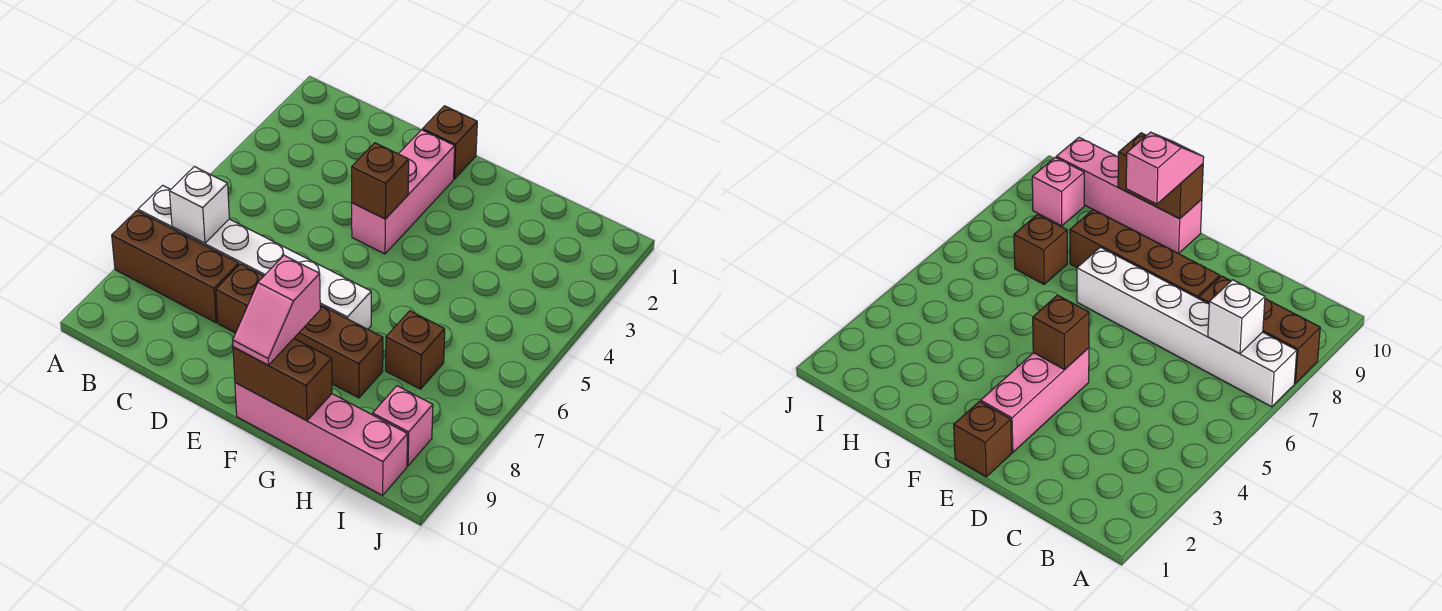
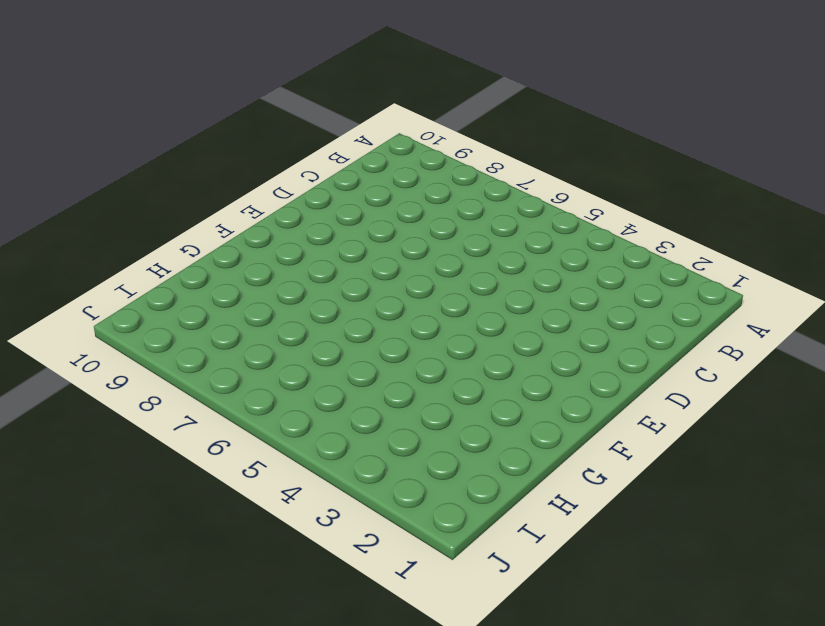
none -> white brick A7:F7 level 1
none -> brown brick A8:C8 level 1
none -> brown brick D8:G8 level 1

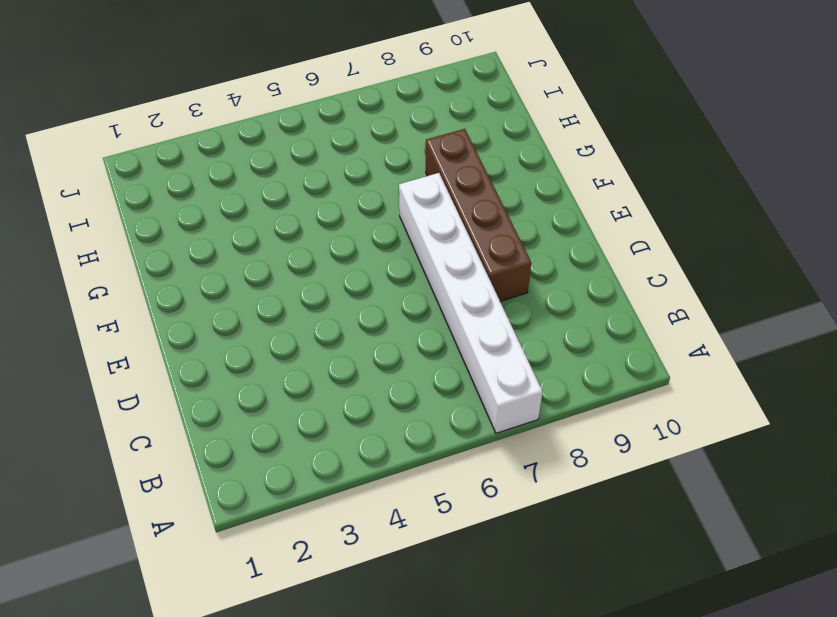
none -> brown brick A8:C8 level 1
none -> brown brick E1 level 1
none -> pink brick E2:E4 level 1

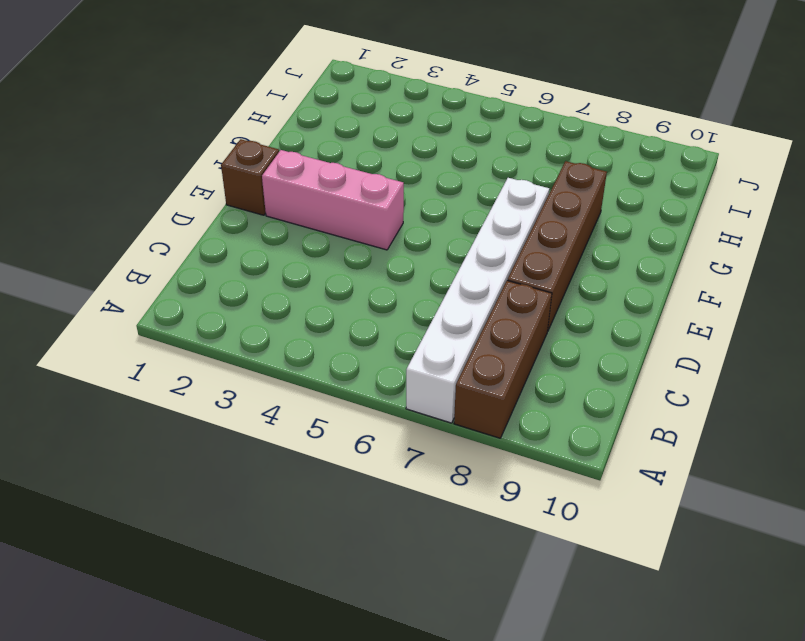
none -> pink brick F10:I10 level 1
none -> brown brick H7 level 1
none -> pink brick I9 level 1

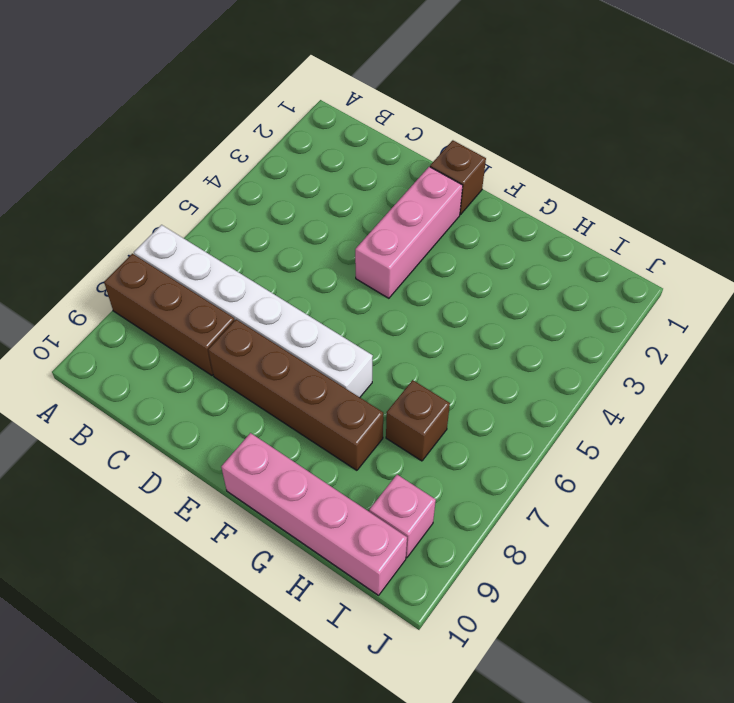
none -> white brick B7 level 2
none -> brown brick E4 level 2
none -> brown brick F10:G10 level 2

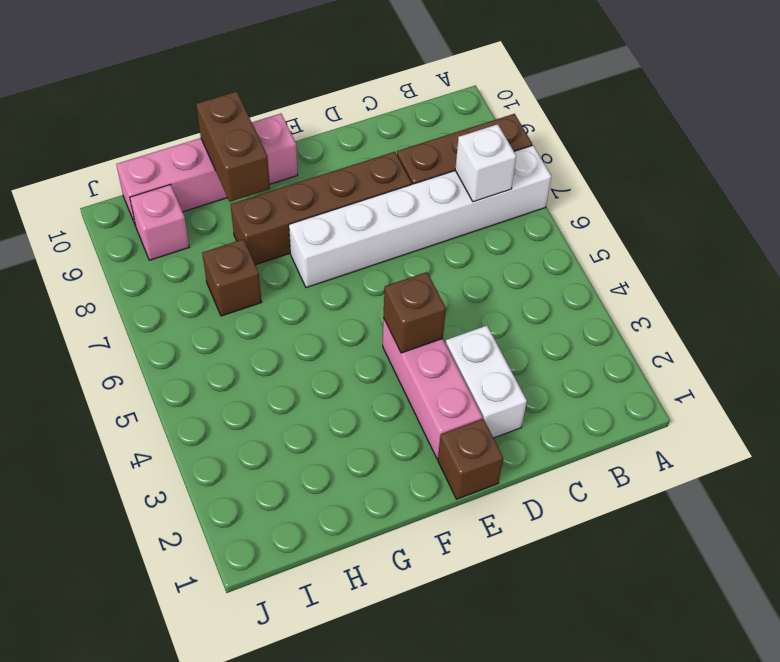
white brick D2:D3 level 1 -> none
brown brick G9:G10 level 2 -> brown brick F10:G10 level 2
none -> pink slope F9:F10 level 3 top 9

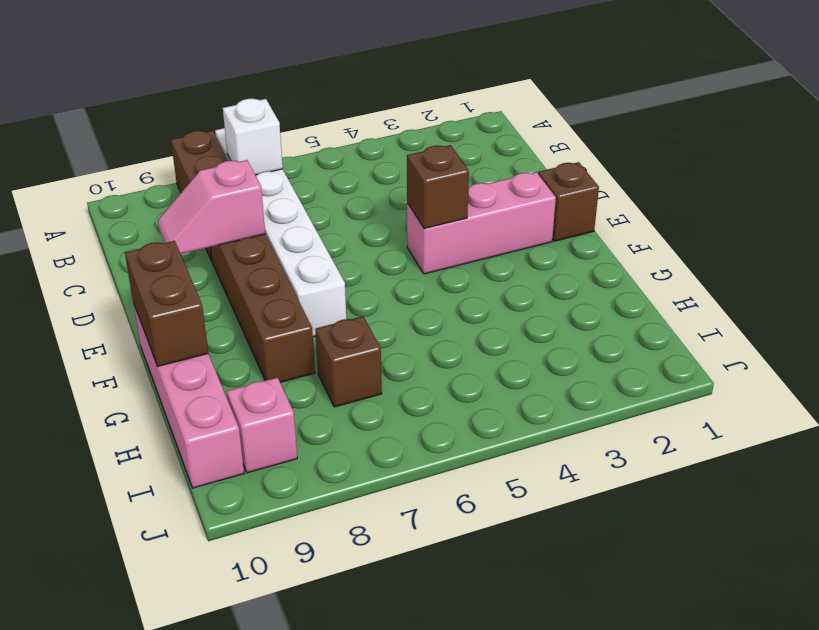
pink slope D8:D9 level 2 top 8 -> pink slope F9:F10 level 3 top 9

